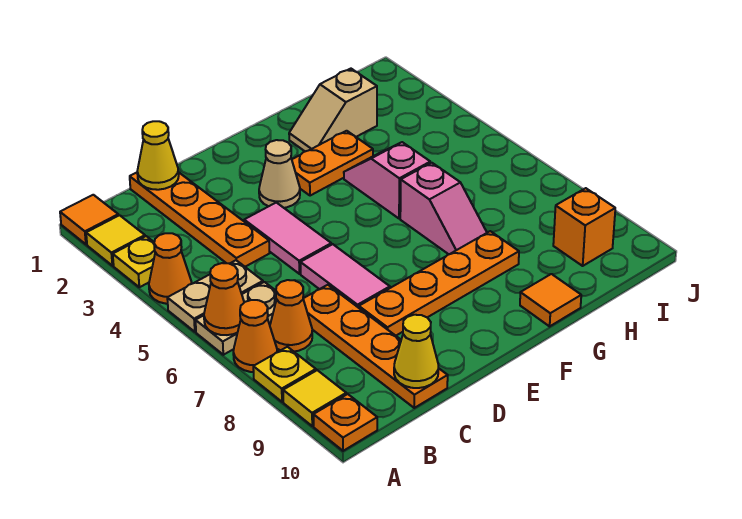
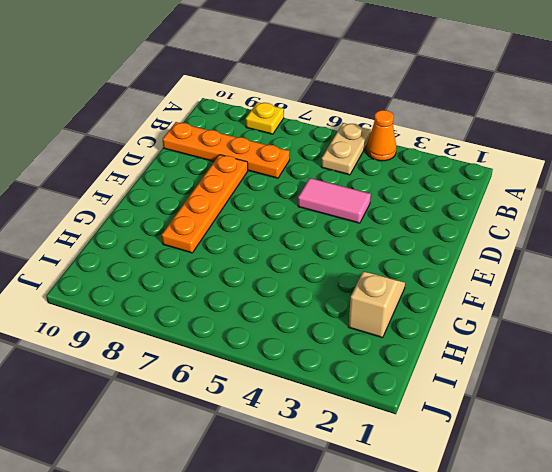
none -> orange tile A1 level 1
none -> yellow tile A2 level 1
none -> yellow plate A3 level 1

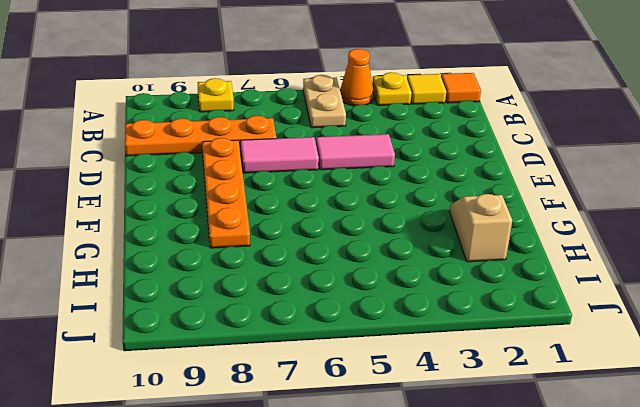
none -> tan plate A6:B6 level 1
none -> orange cone A7 level 1
none -> yellow tile A9 level 1

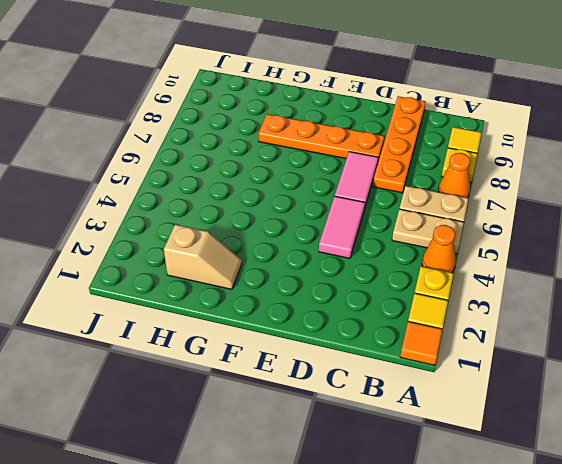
none -> orange plate A10 level 1
none -> orange cone B7 level 1
none -> orange plate C1:C4 level 1

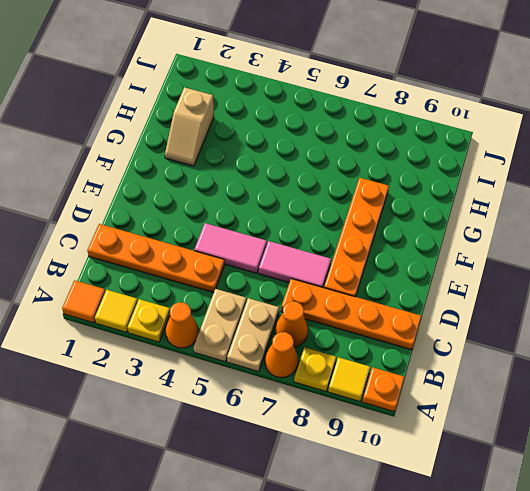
none -> tan cone E3 level 1
none -> orange plate F3:G3 level 1
none -> pink slope G4:G5 level 1 top 5

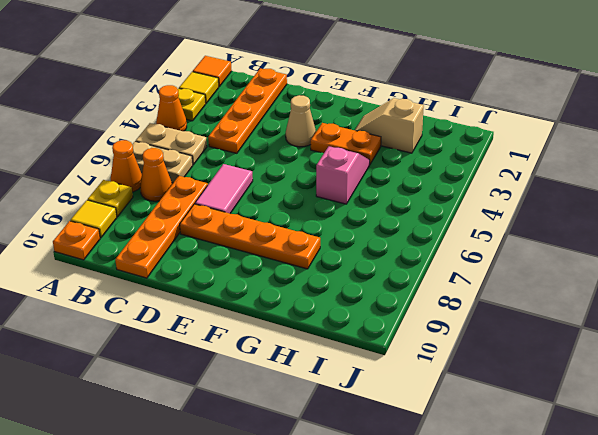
none -> pink tile D4:D5 level 1
none -> pink slope G6:G7 level 1 top 6
none -> orange tile G10 level 1

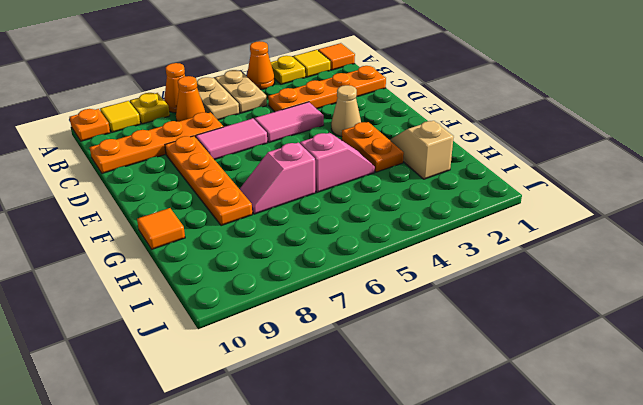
none -> orange brick I9 level 1
none -> orange cone A6 level 2
none -> yellow cone C1 level 2

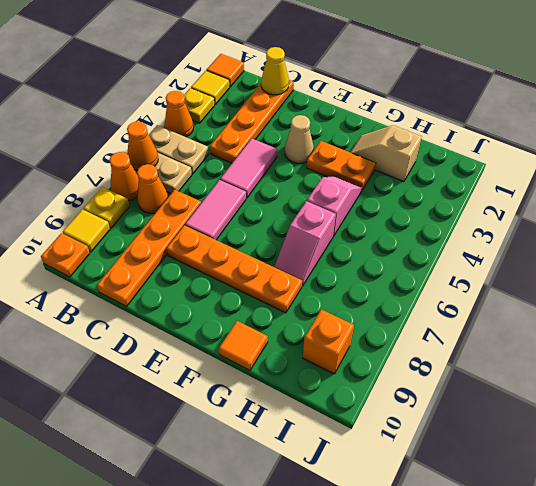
none -> yellow cone C10 level 2

